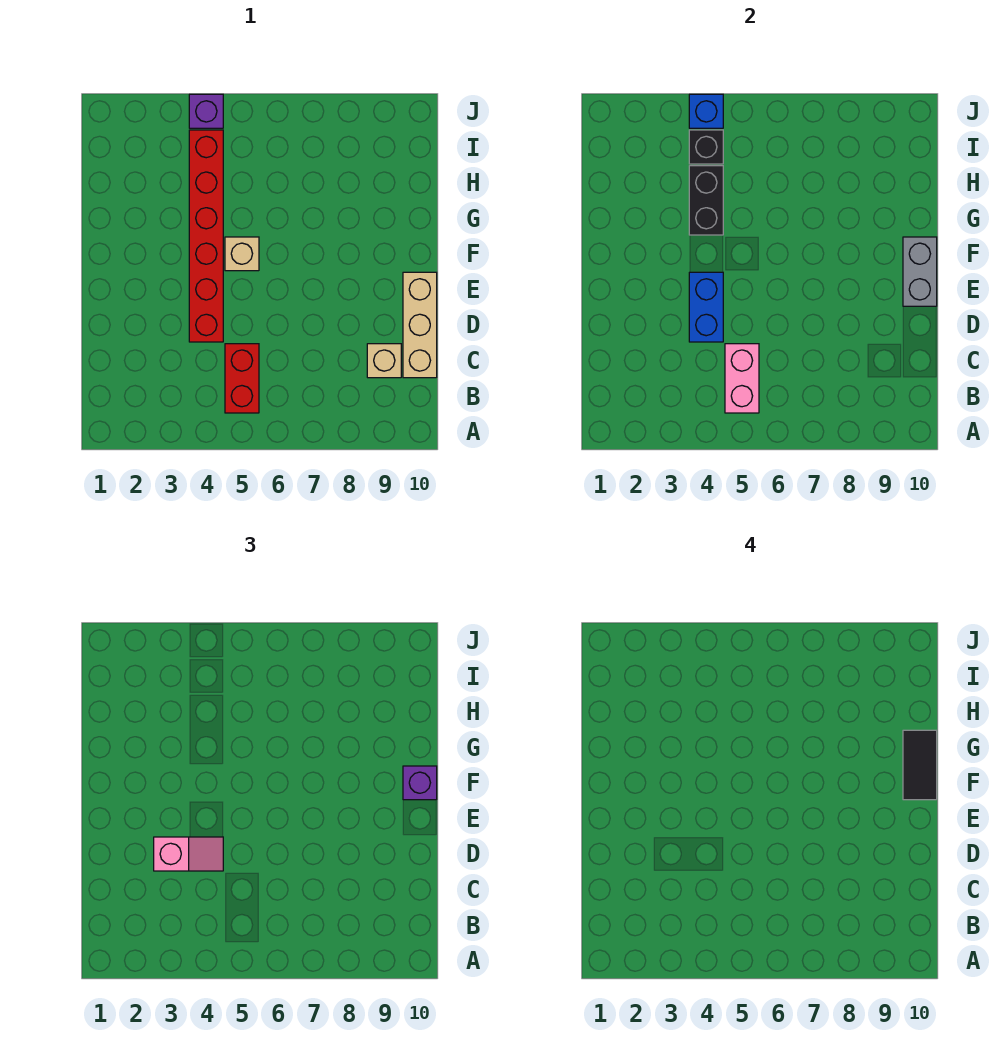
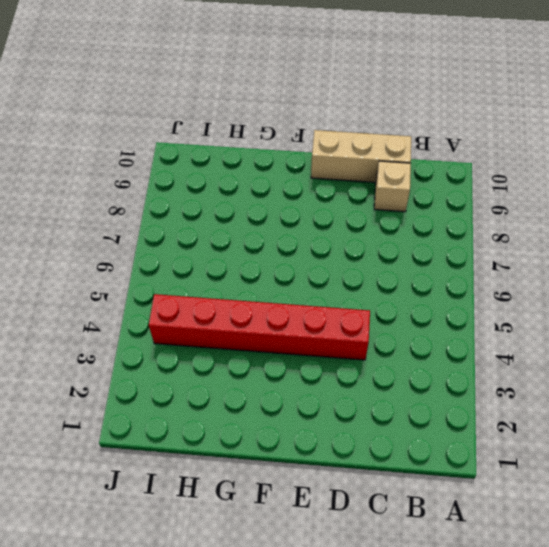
none -> red brick B5:C5 level 1
none -> tan brick F5 level 1
none -> purple brick J4 level 1

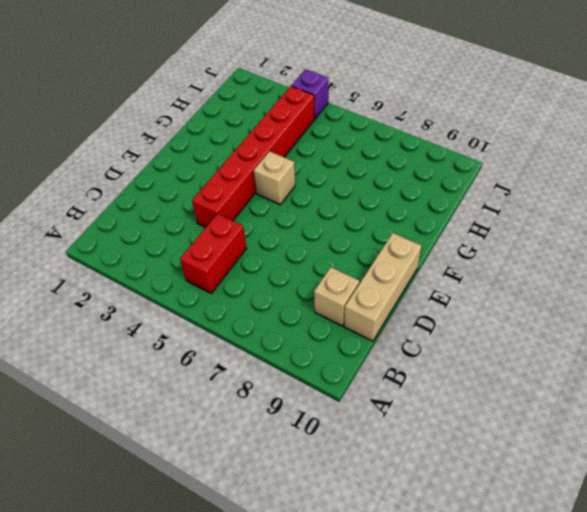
none -> pink brick B5:C5 level 2
none -> blue brick D4:E4 level 2
none -> grey brick E10:F10 level 2

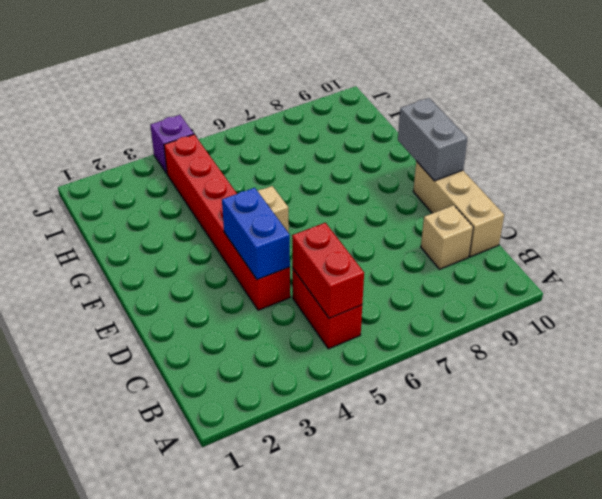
red brick B5:C5 level 2 -> pink brick B5:C5 level 2
none -> black brick G4:H4 level 2
none -> black brick I4 level 2
none -> blue brick J4 level 2

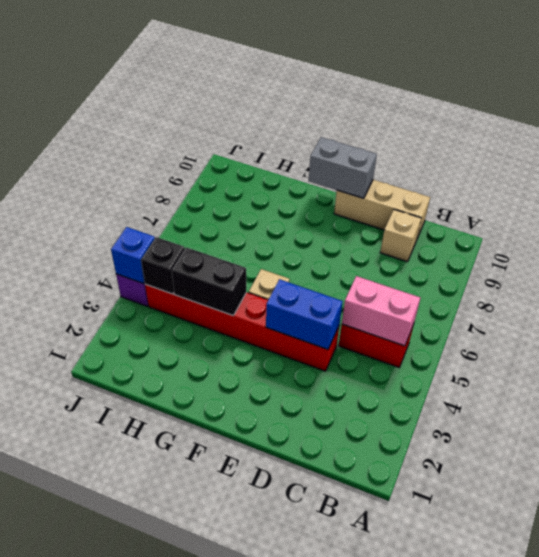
none -> pink slope D3:D4 level 3 top 3
none -> purple brick F10 level 3
none -> black tile F10:G10 level 4

